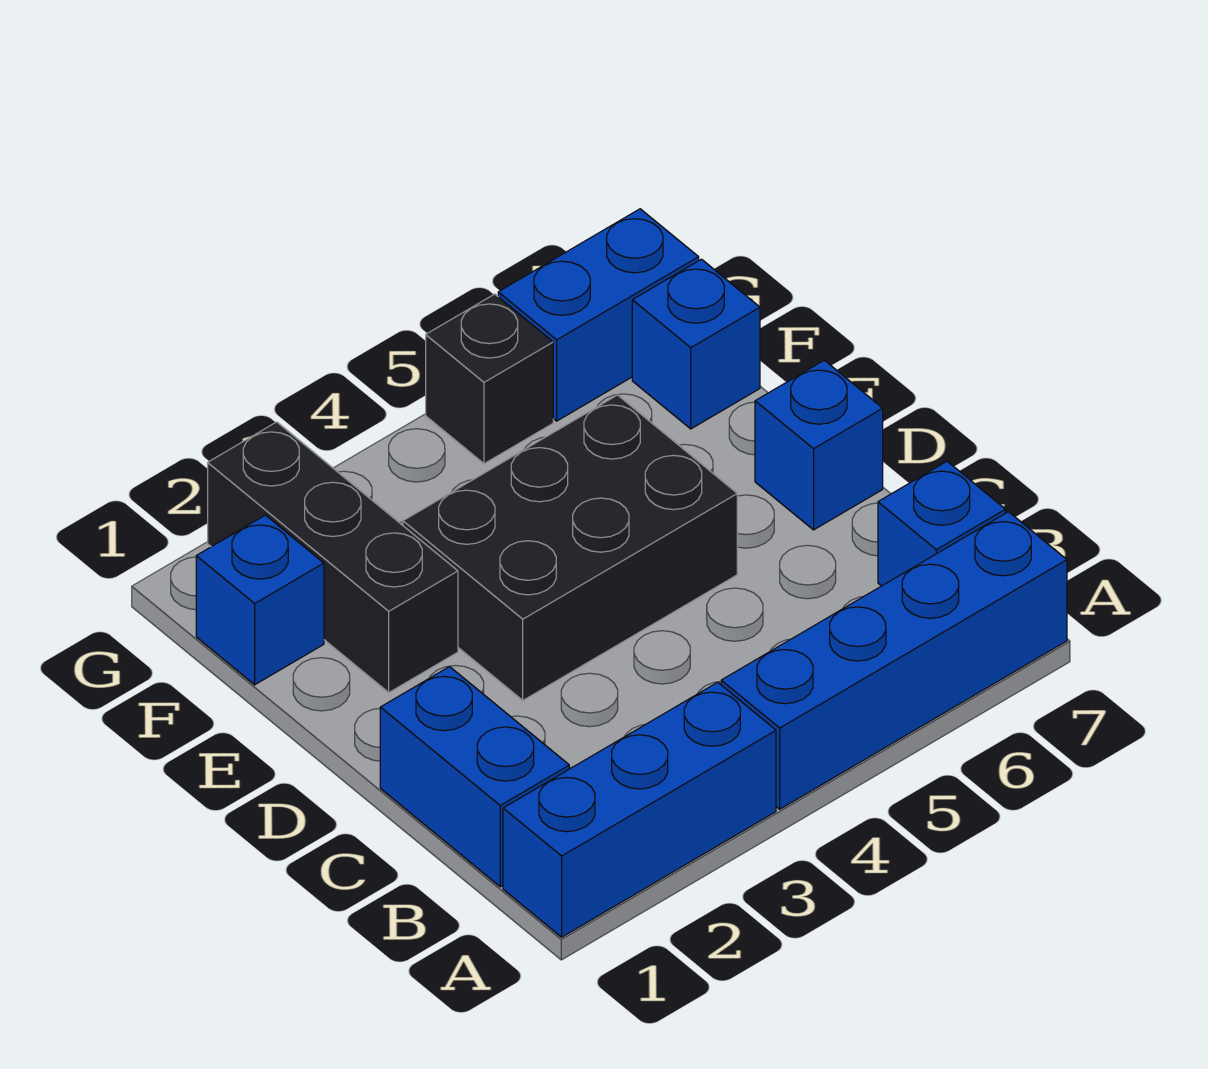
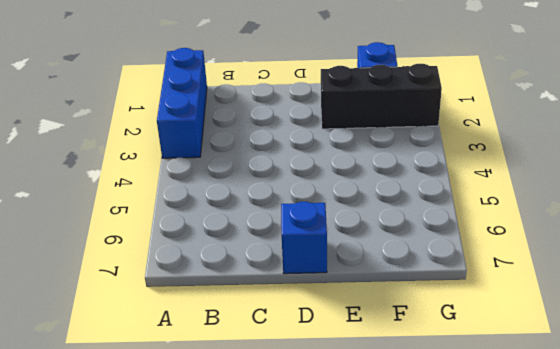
none -> blue brick A4:A7 level 1
none -> blue brick B1:C1 level 1

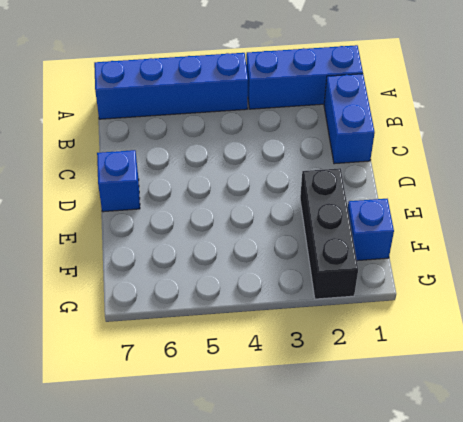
none -> blue brick B7 level 1
none -> black brick D3:E5 level 1

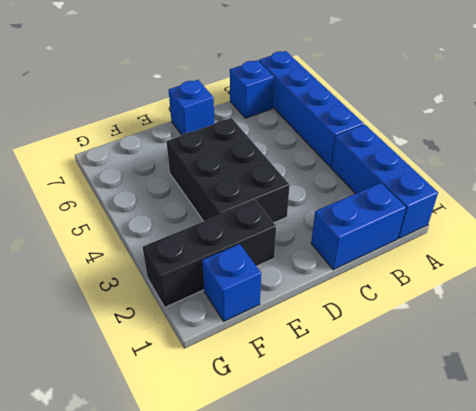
none -> blue brick F7 level 1
none -> black brick G5 level 1

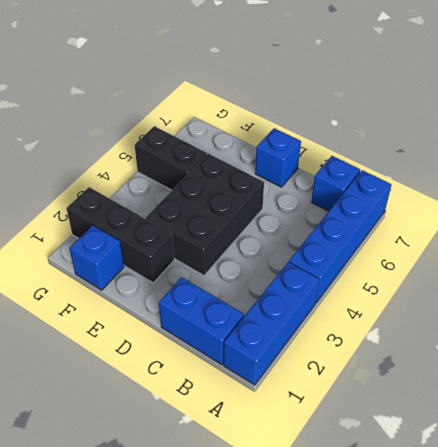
black brick F5:G5 level 1 -> black brick G5 level 1
none -> blue brick F7 level 1
none -> blue brick G6:G7 level 1

